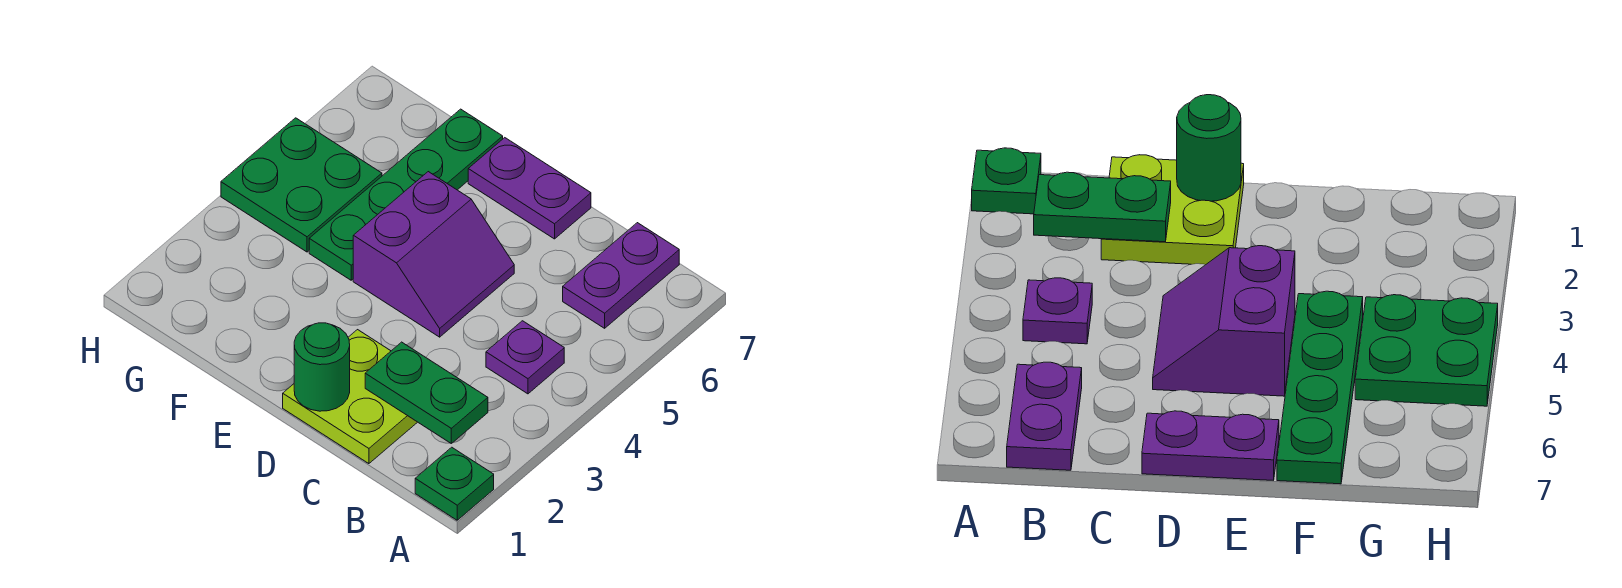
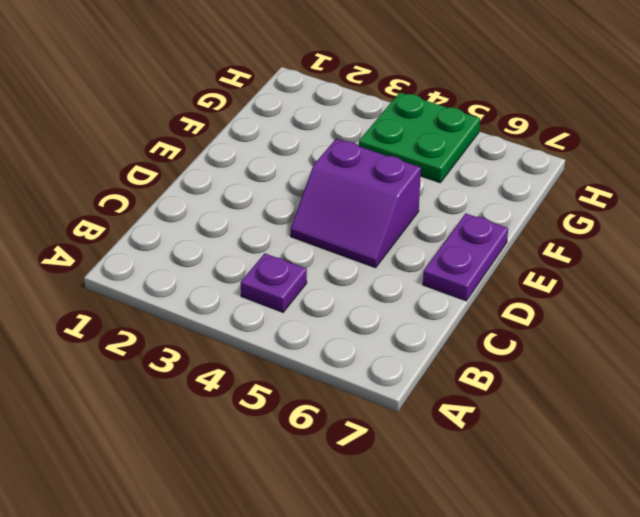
none -> green plate A1 level 1
none -> purple plate B6:B7 level 1

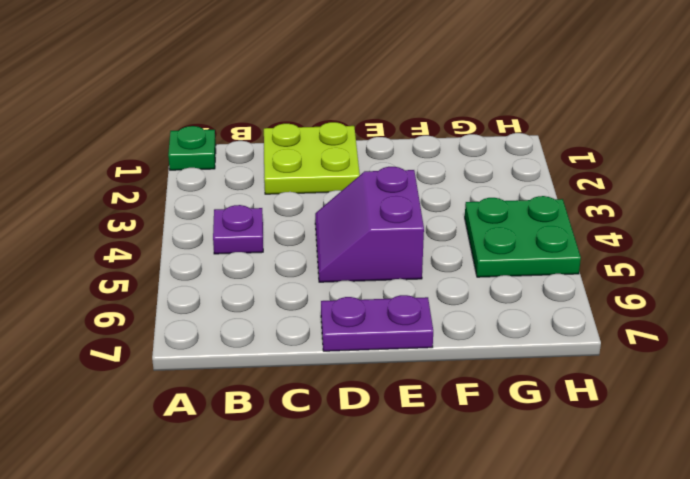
none -> purple plate B6:B7 level 1
none -> green plate F4:F7 level 1

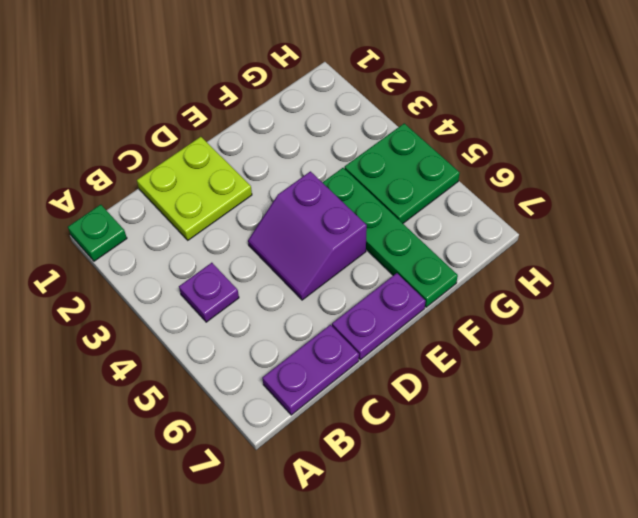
purple plate B7:C7 level 1 -> purple plate B6:B7 level 1
none -> green plate B2:C2 level 2
none -> green round brick D1 level 2

